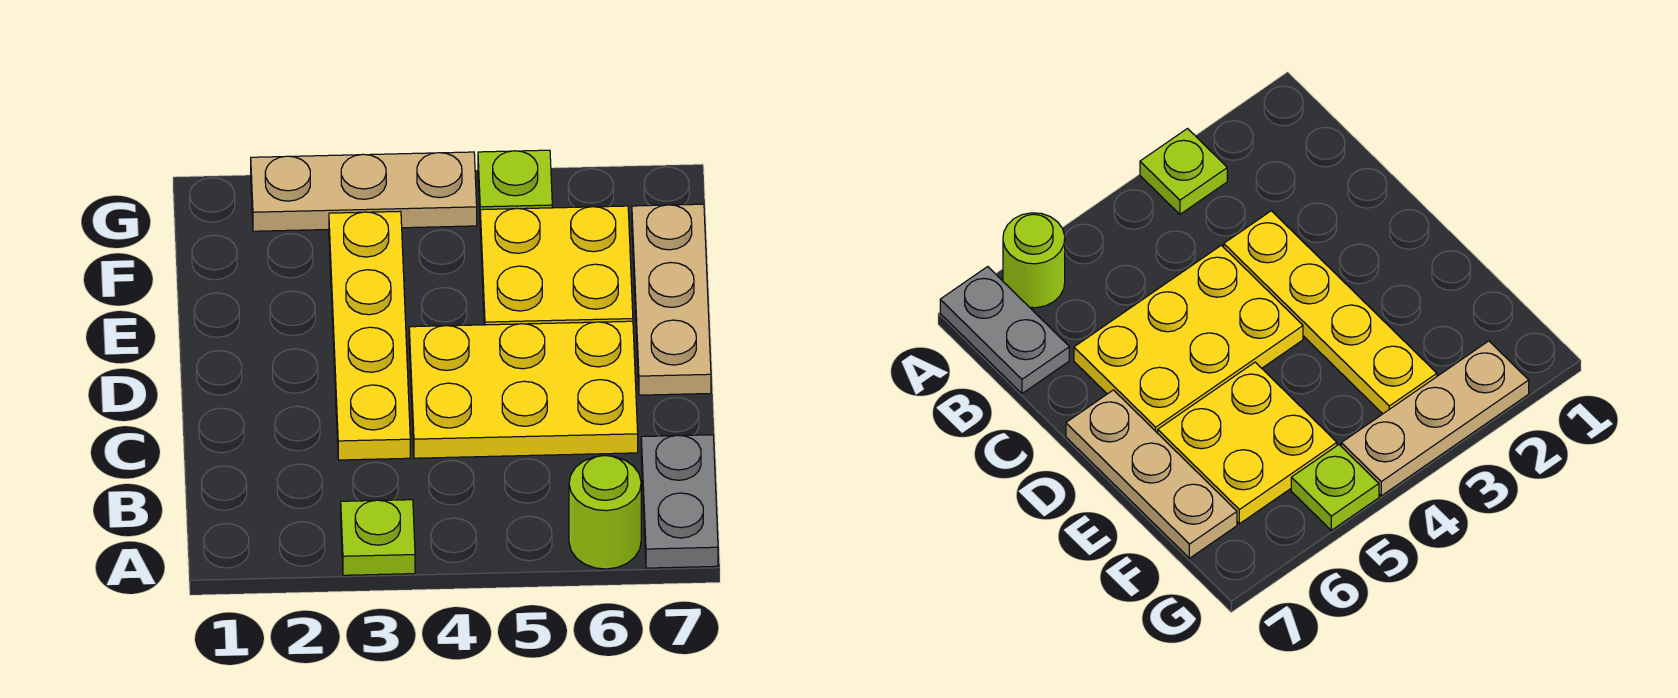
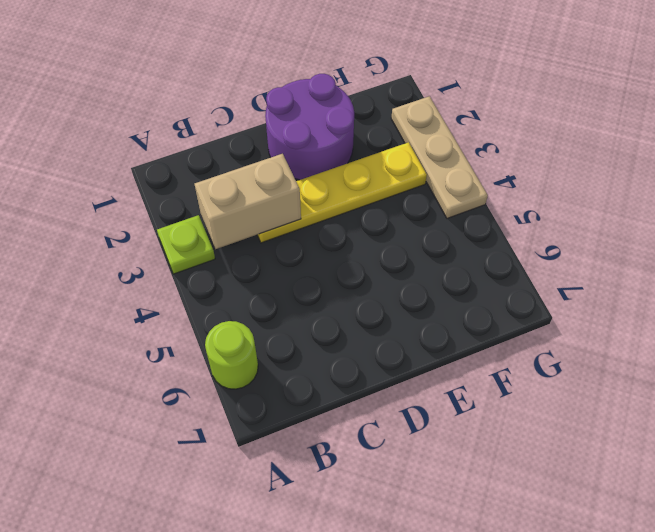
tan brick B3:C3 level 2 -> none
purple round brick D1:E2 level 1 -> none
none -> grey plate A7:B7 level 1
none -> yellow plate C4:D6 level 1

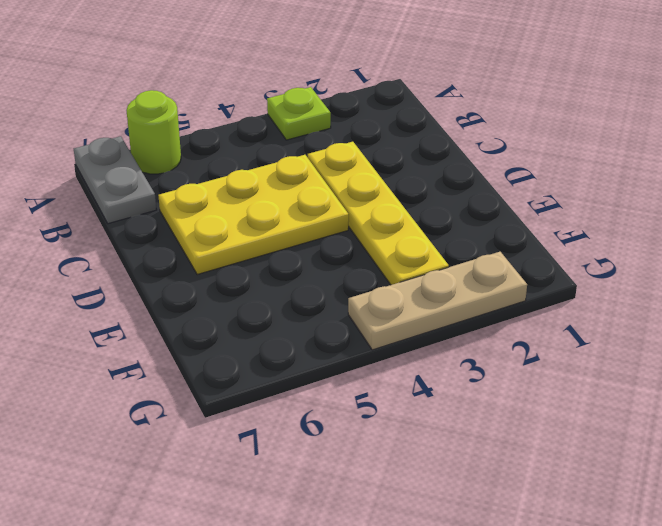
none -> tan plate D7:F7 level 1
none -> yellow plate E5:F6 level 1

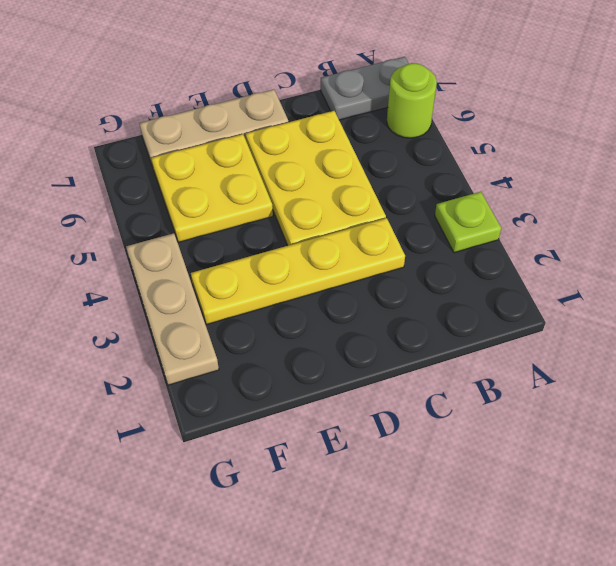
none -> lime plate G5 level 1

